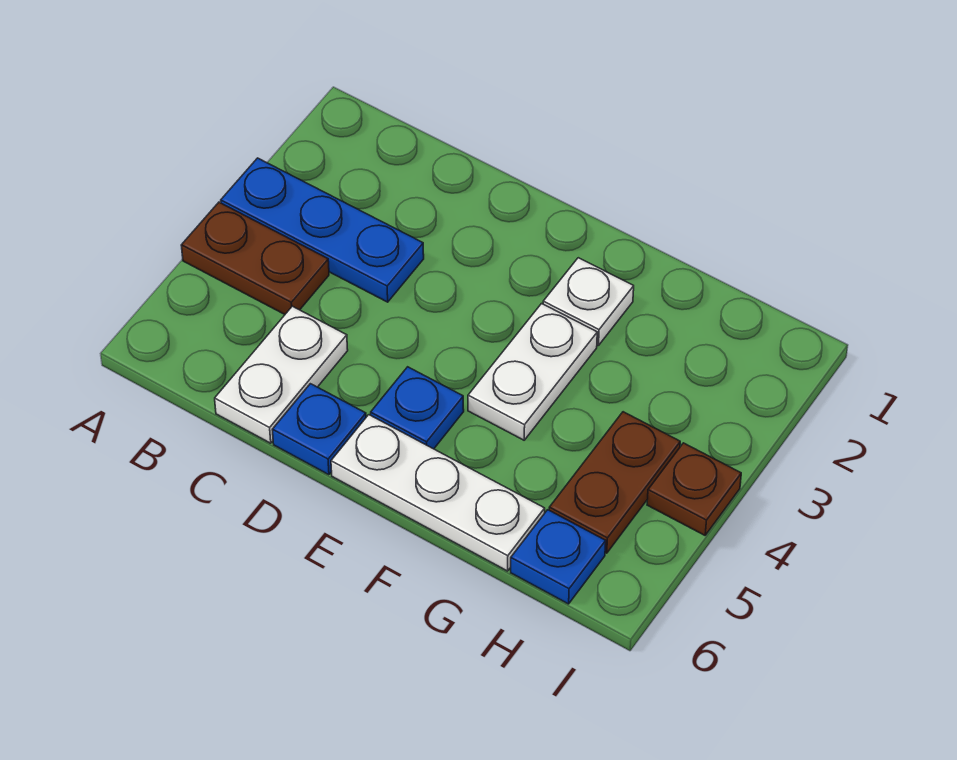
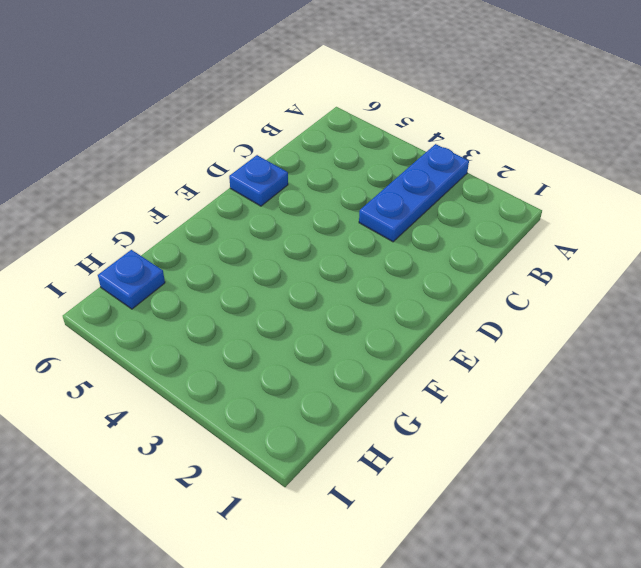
none -> brown plate A4:B4 level 1
none -> white plate C5:C6 level 1

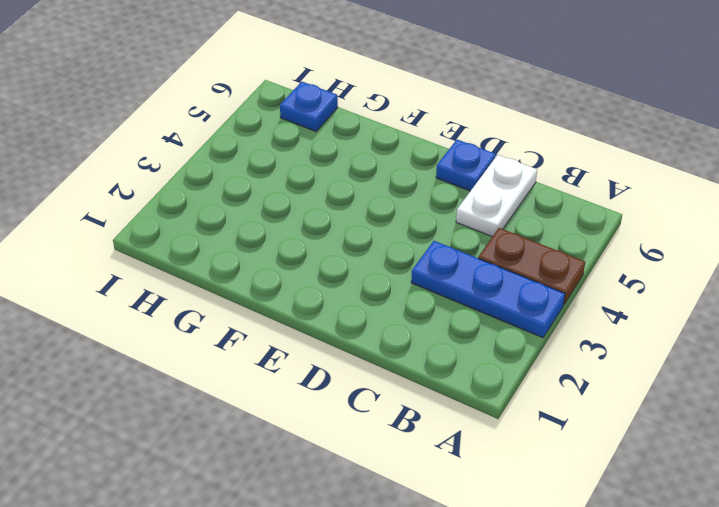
none -> blue plate E5 level 1
none -> white plate E6:G6 level 1

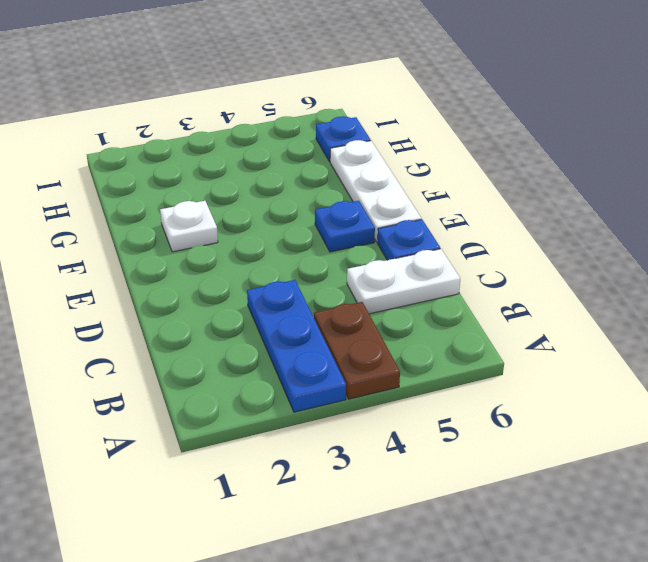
none -> white plate F3:F4 level 1
none -> brown plate H4:H5 level 1

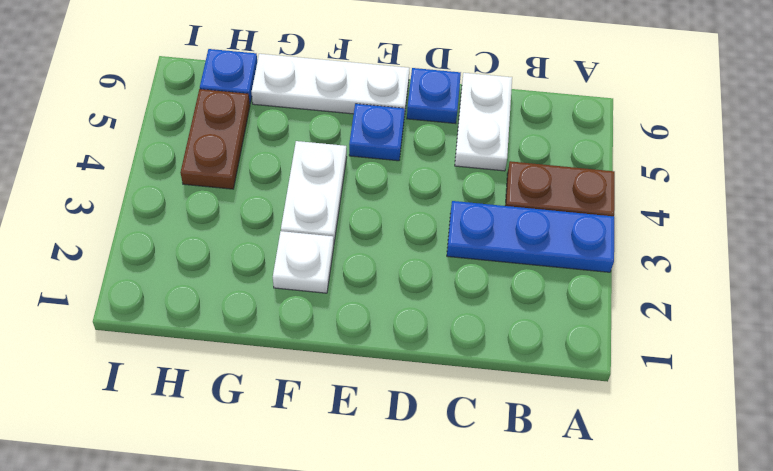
none -> brown plate I4 level 1

